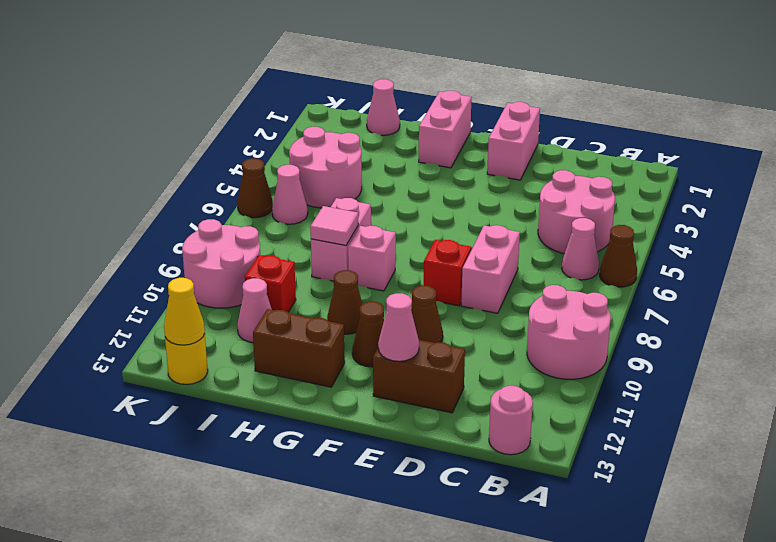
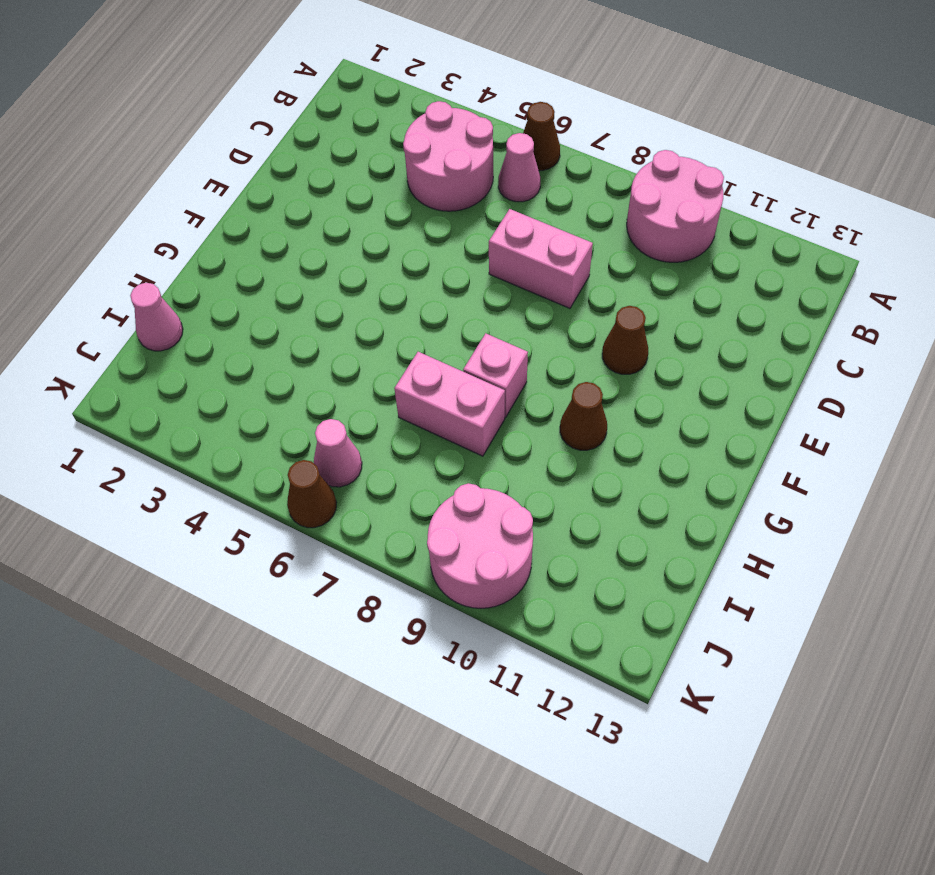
none -> pink round brick B13 level 1
none -> brown brick D12:E12 level 1
none -> pink brick E1:E2 level 1

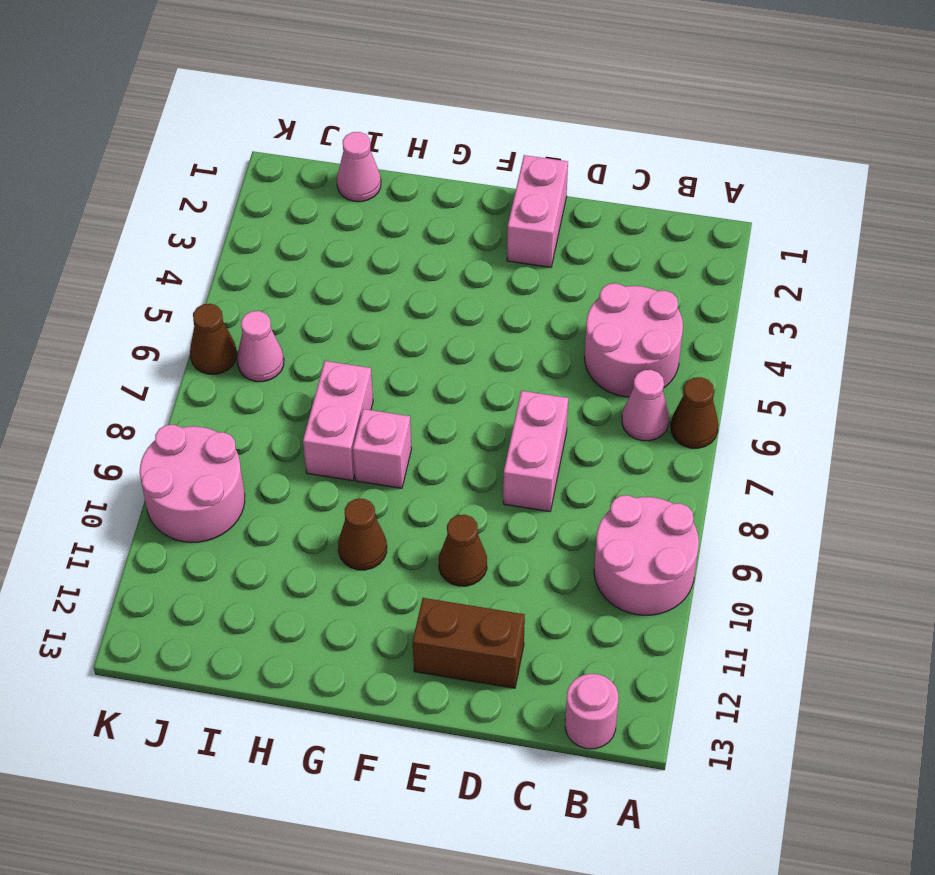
none -> red brick E8 level 1
none -> brown cone F11 level 1
none -> pink brick G1:G2 level 1

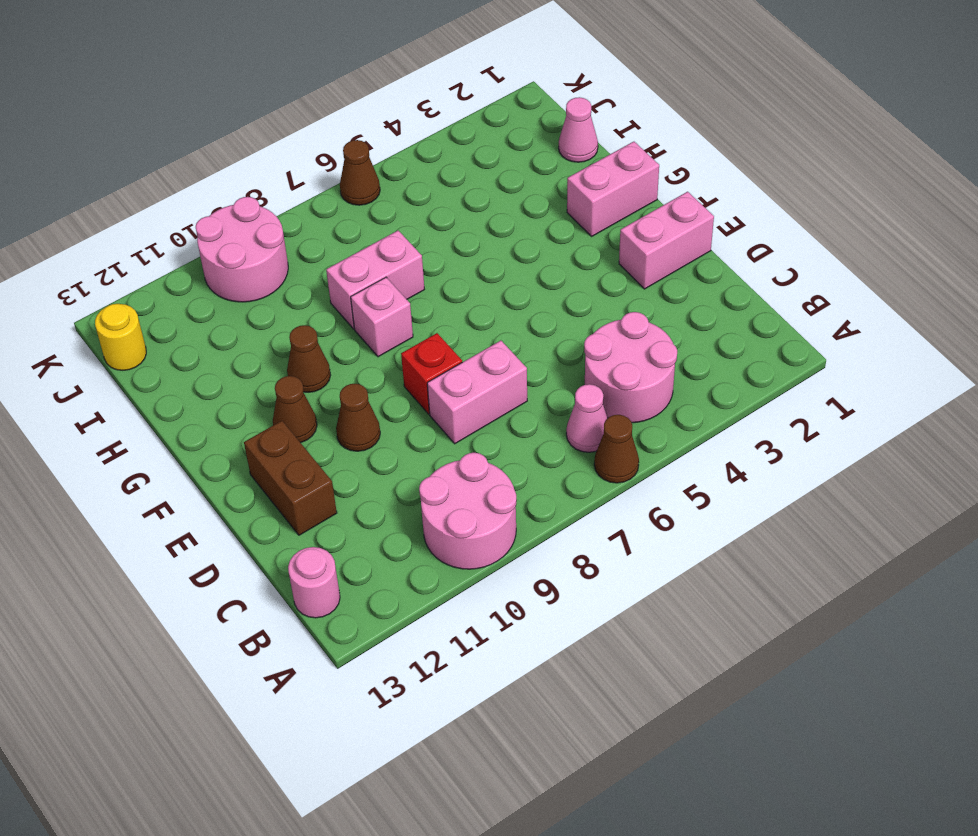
none -> brown brick G12:H12 level 1
none -> pink round brick I4:J5 level 1
none -> red brick I10 level 1

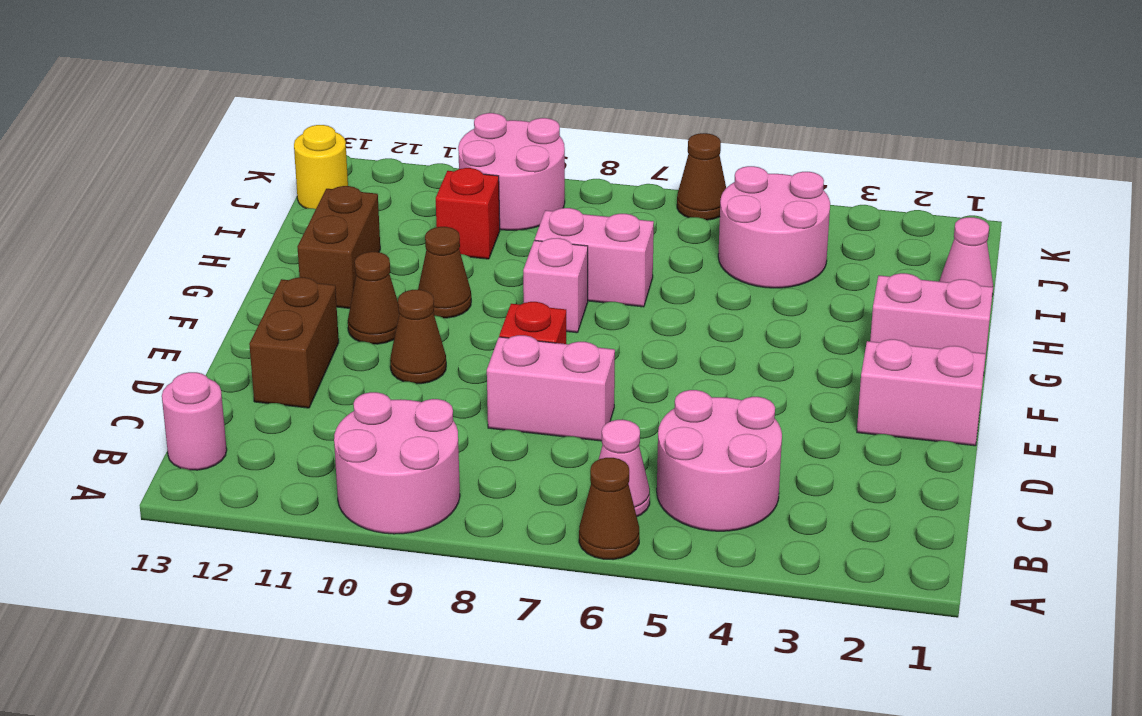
none -> pink cone I11 level 1
none -> pink cone J6 level 1
none -> pink cone E12 level 2

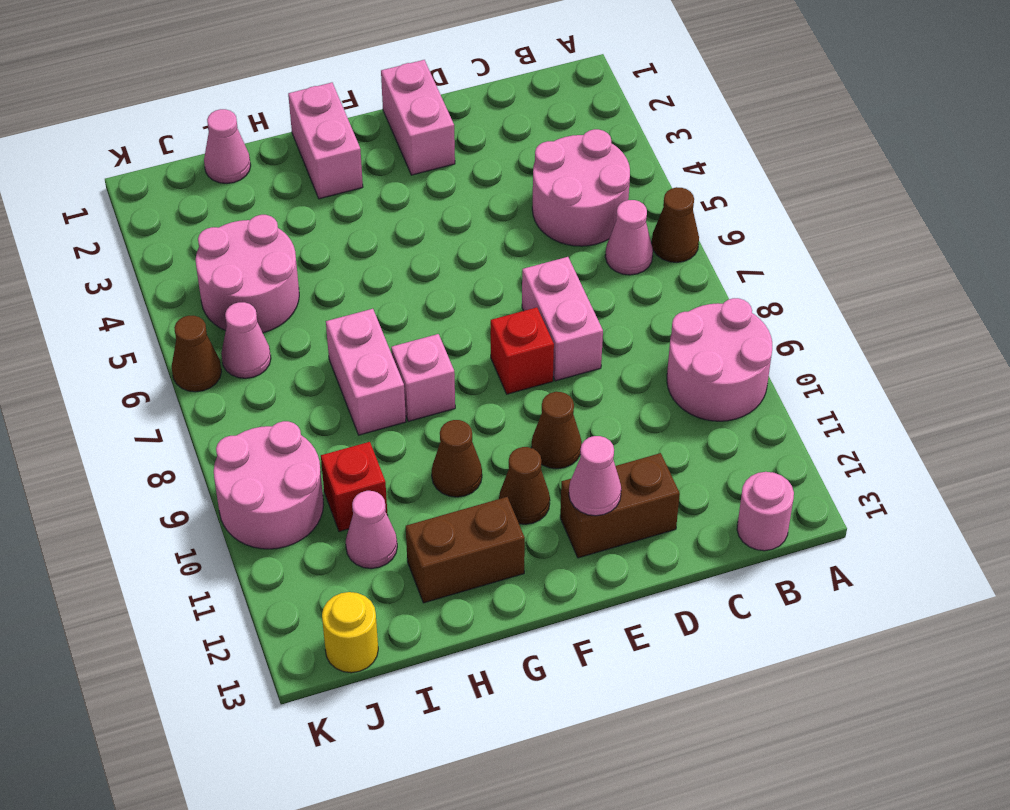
none -> pink tile H8 level 2
none -> yellow cone J13 level 2

